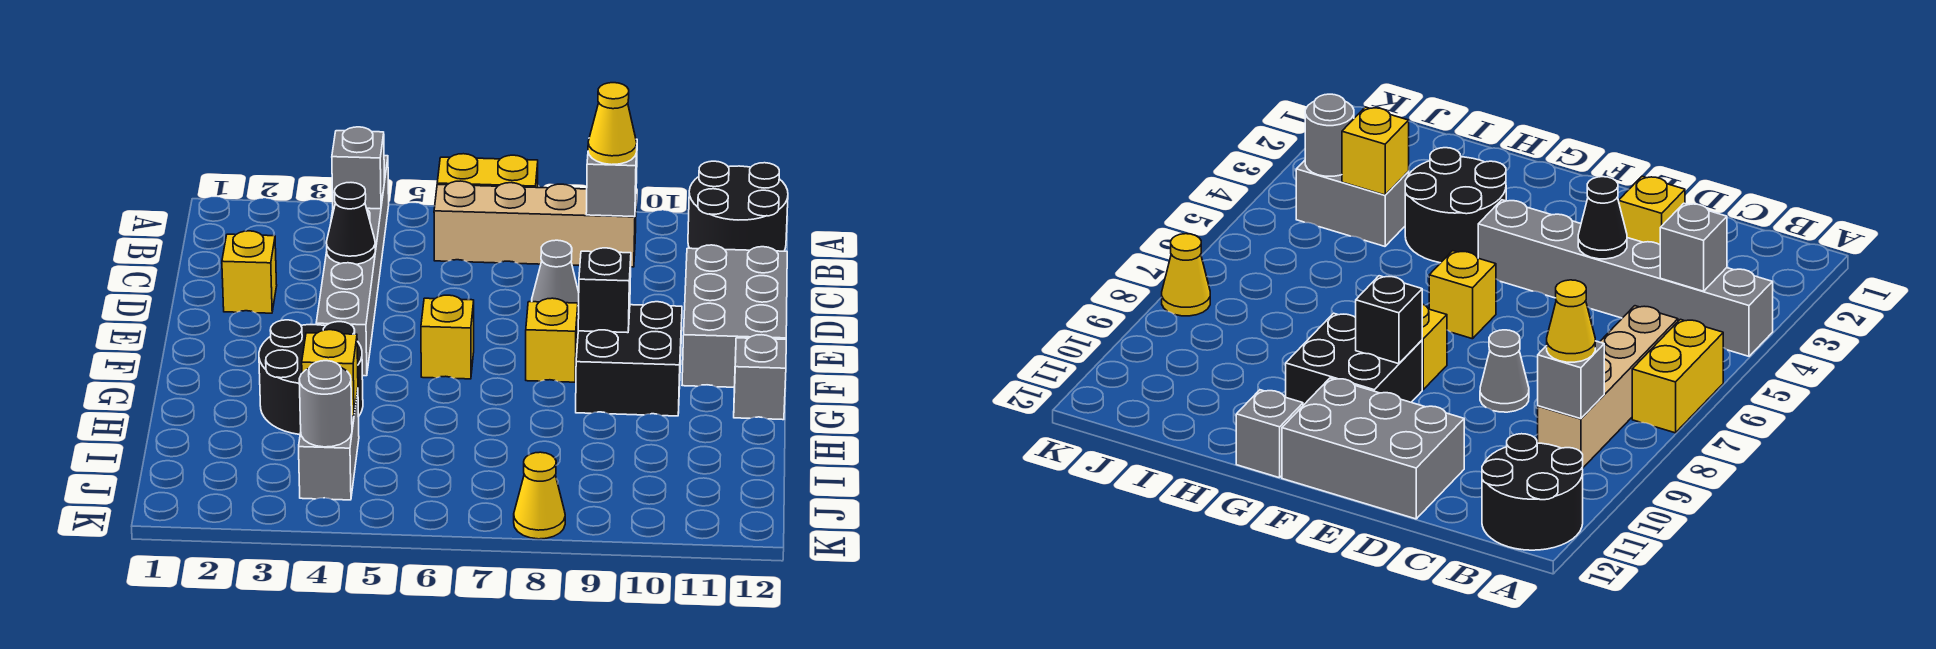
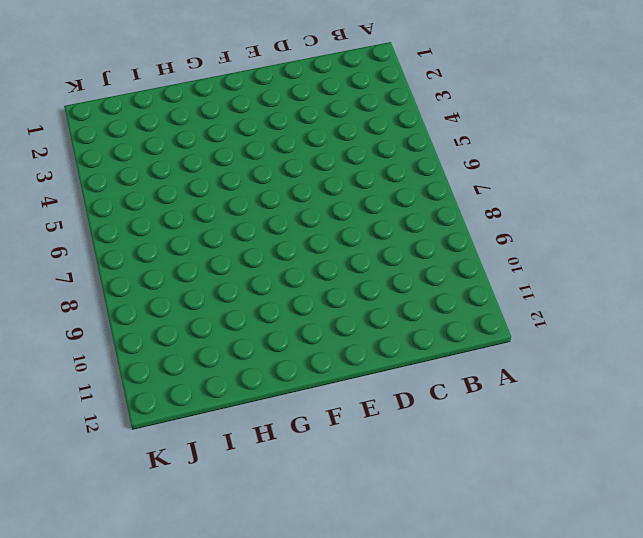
none -> grey brick A4:F4 level 1
none -> yellow brick A6:A7 level 1
none -> black round brick A11:B12 level 1

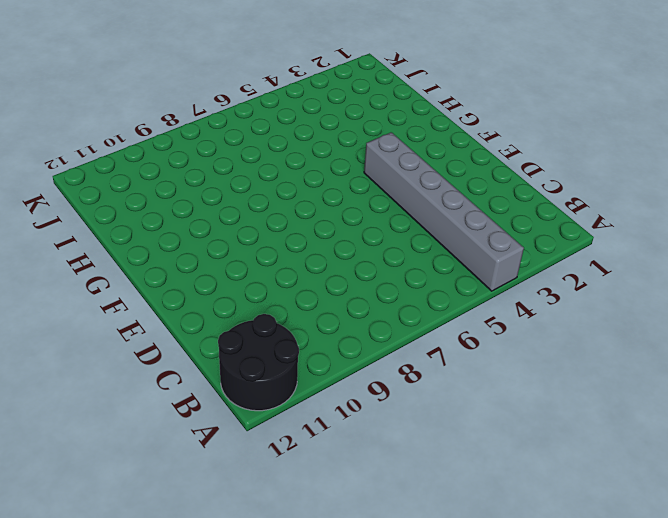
none -> yellow brick A6:A7 level 1
none -> tan brick B6:B9 level 1
none -> yellow brick D2 level 1

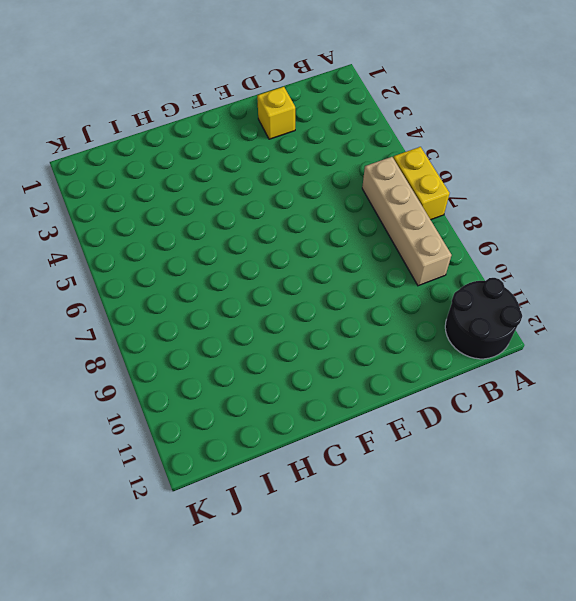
none -> grey brick A4:F4 level 1
none -> grey cone D8 level 1
none -> grey brick D11:F12 level 1

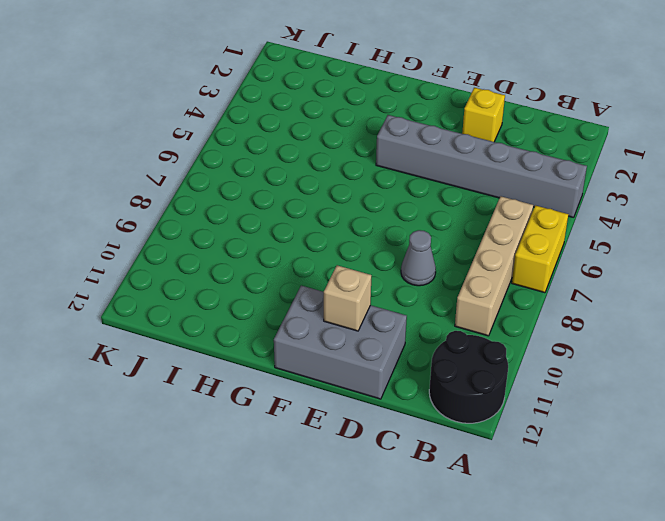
tan brick E11 level 2 -> none
none -> yellow brick F6 level 1
none -> yellow brick F8 level 1
none -> black brick F9:G10 level 1

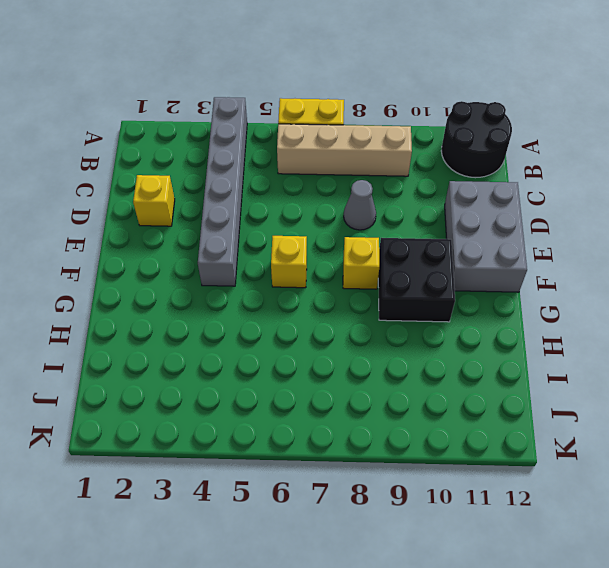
none -> black round brick G3:H4 level 1
none -> grey brick G12 level 1
none -> grey brick I4:J4 level 1

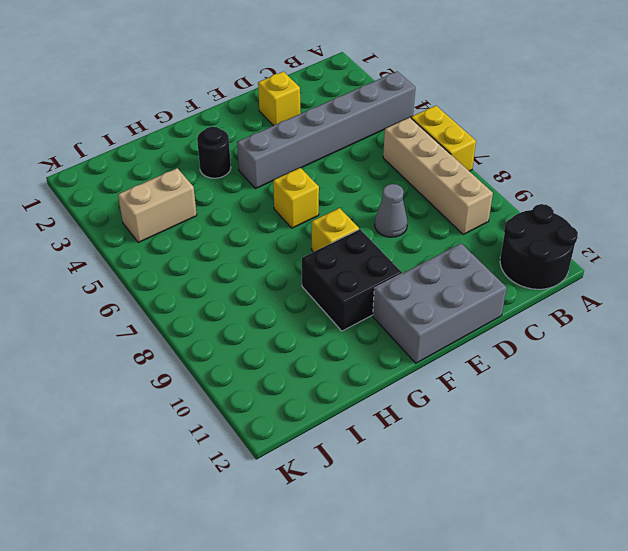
black round brick G3 level 1 -> black round brick G3:H4 level 1
tan brick I4:J4 level 1 -> grey brick I4:J4 level 1
none -> grey brick G12 level 1
none -> yellow cone K8 level 1
none -> grey brick B4 level 2

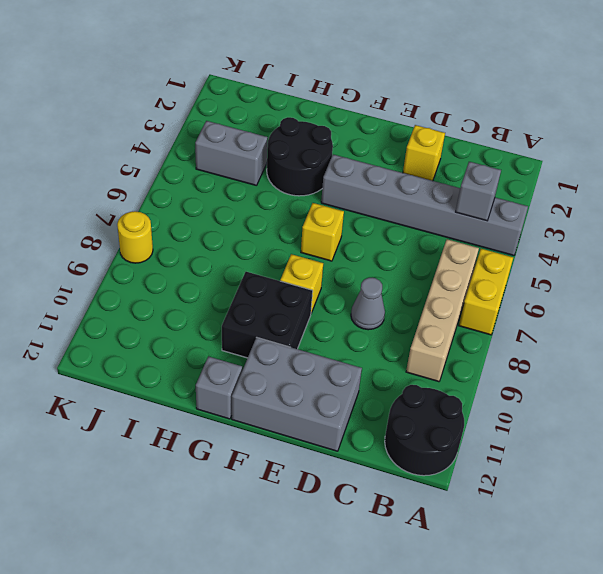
yellow round brick K8 level 1 -> yellow cone K8 level 1
none -> grey brick B9 level 2
none -> black cone D4 level 2
none -> black brick F9 level 2

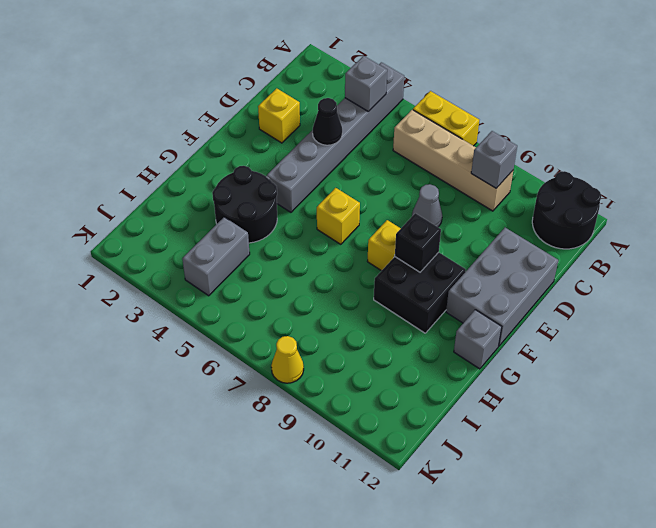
none -> yellow brick I4 level 2
none -> grey round brick J4 level 2
none -> yellow cone B9 level 3

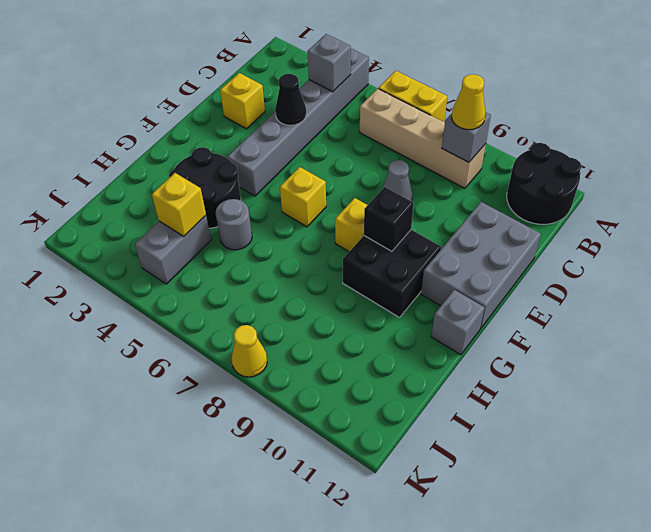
grey round brick H5 level 1 -> grey round brick J4 level 2

